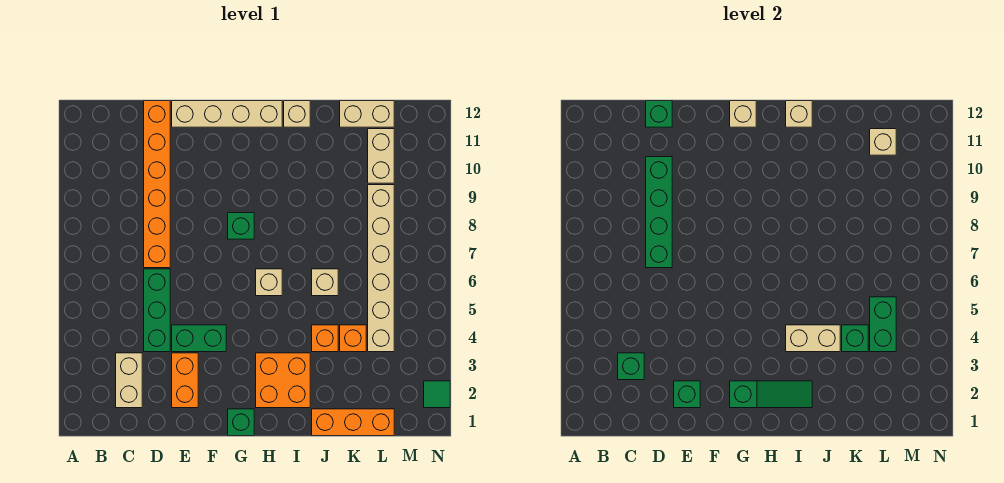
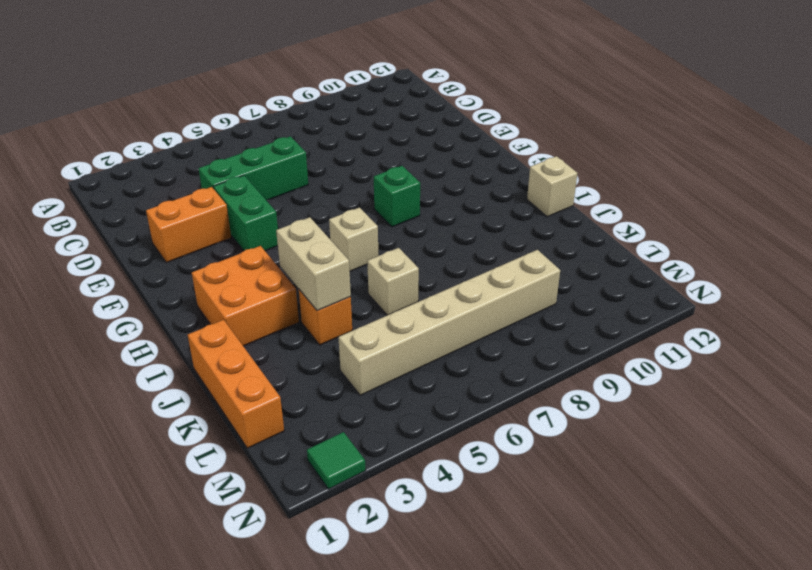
none -> tan brick C2:C3 level 1
none -> orange brick D7:D12 level 1
none -> tan brick E12:H12 level 1
none -> green brick G1 level 1

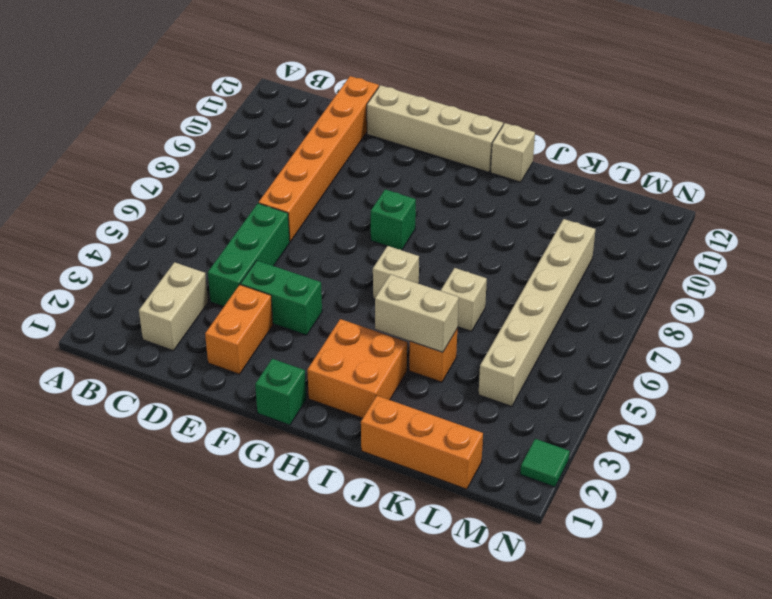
none -> orange brick K4 level 1
none -> tan brick K12:L12 level 1
none -> tan brick L10:L11 level 1
none -> green brick C3 level 2

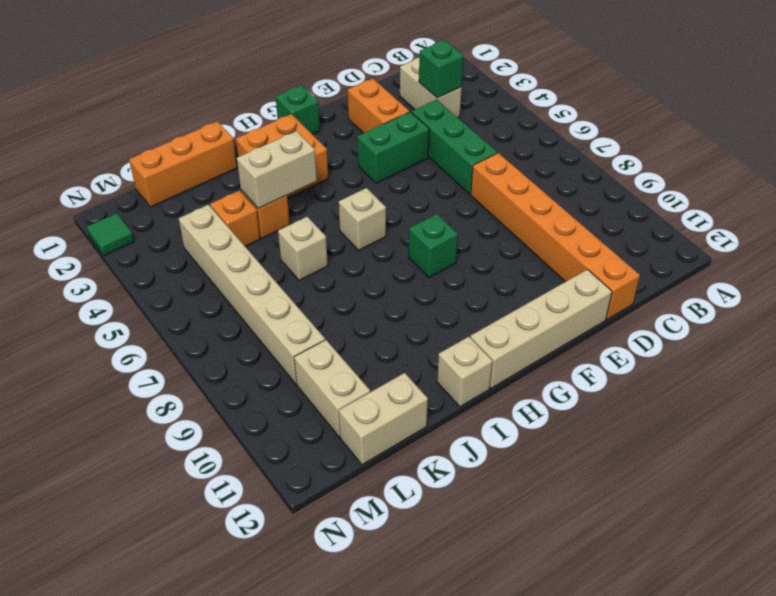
none -> green brick D7:D10 level 2
none -> green brick D12 level 2
none -> green brick E2 level 2
none -> green slope G2:I2 level 2 top G

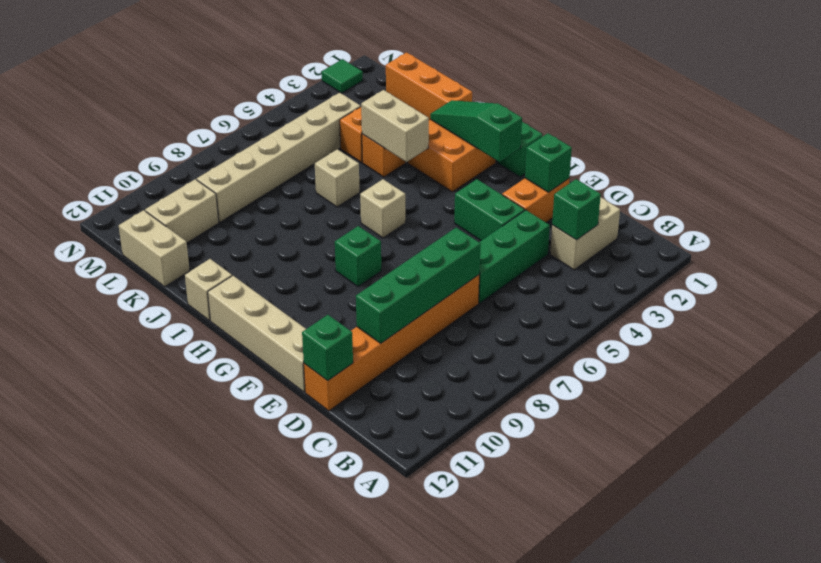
none -> tan brick G12 level 2
none -> tan brick I12 level 2
none -> green brick K4 level 2
none -> green brick L4:L5 level 2

